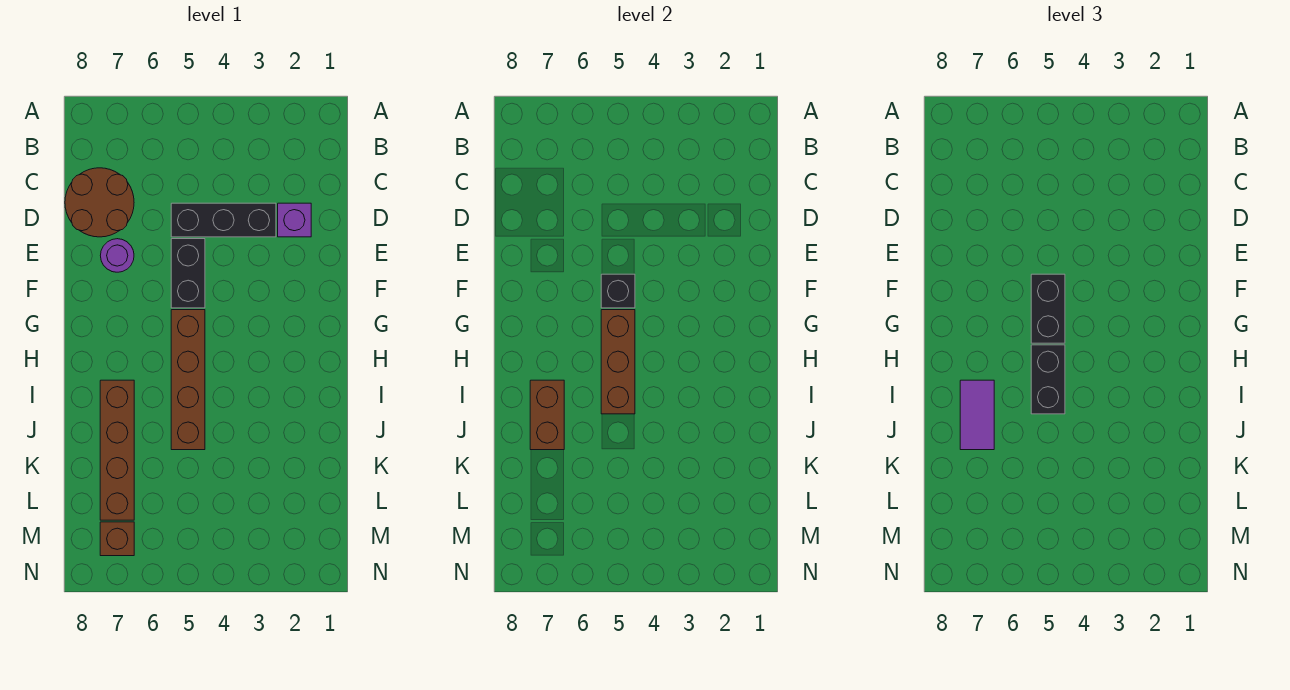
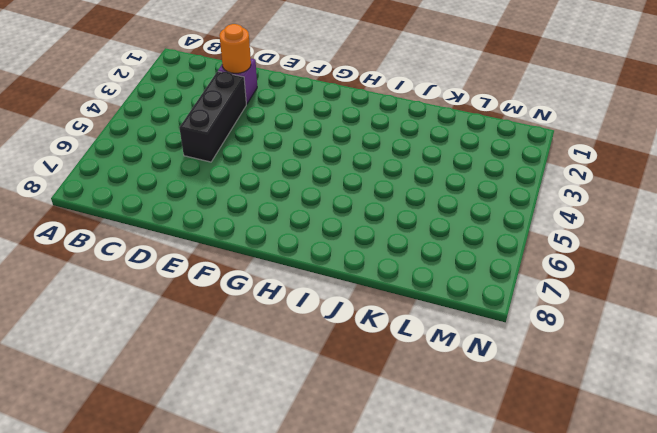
orange round brick D2 level 2 -> none
none -> brown round brick C7:D8 level 1
none -> black brick E5:F5 level 1
none -> purple round brick E7 level 1

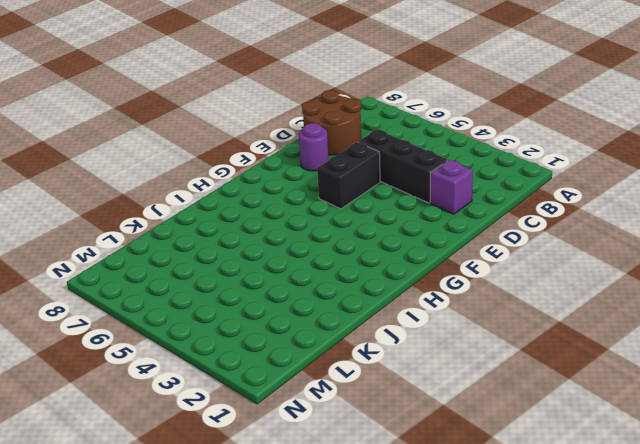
none -> brown brick G5:J5 level 1
none -> brown brick I7:L7 level 1
none -> brown brick M7 level 1

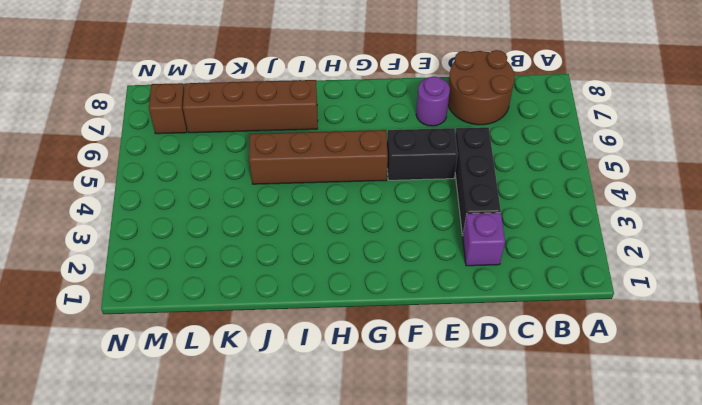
none -> black brick F5 level 2
none -> brown brick G5:I5 level 2
none -> brown brick I7:J7 level 2

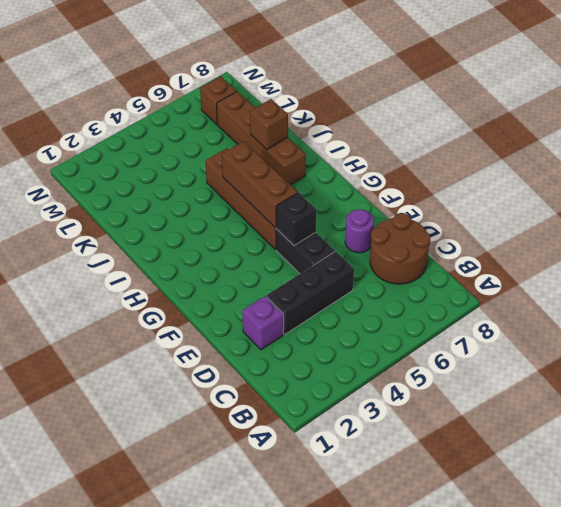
brown brick J7 level 2 -> brown brick I7:J7 level 2
none -> black brick F5:G5 level 3
none -> black brick H5:I5 level 3
none -> purple tile I7:J7 level 3

